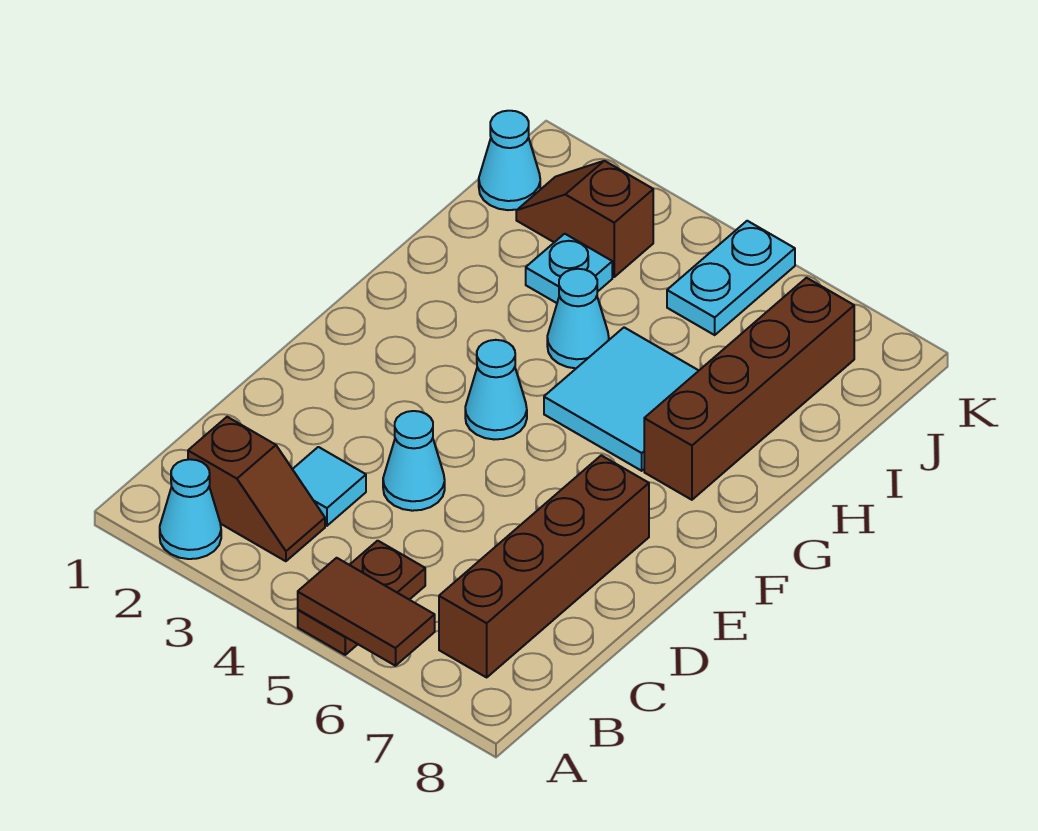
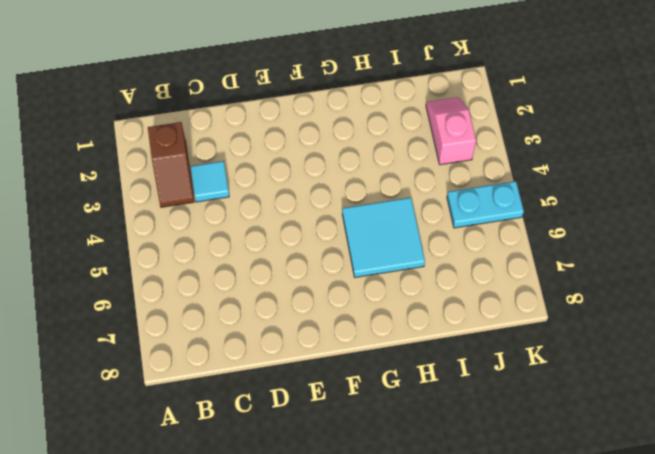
pink slope J2:J3 level 1 top 3 -> brown slope J2:J3 level 1 top 3
none -> cyan cone A2 level 1
none -> brown plate A5:B5 level 1
none -> brown brick B7:E7 level 1

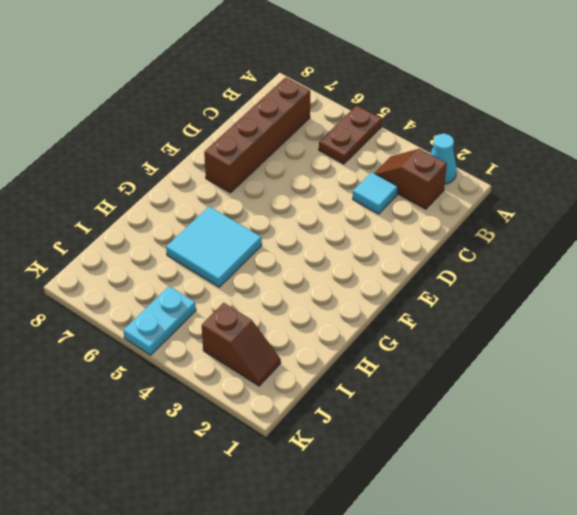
none -> cyan cone D4 level 1
none -> cyan cone F4 level 1
none -> brown brick G7:J7 level 1

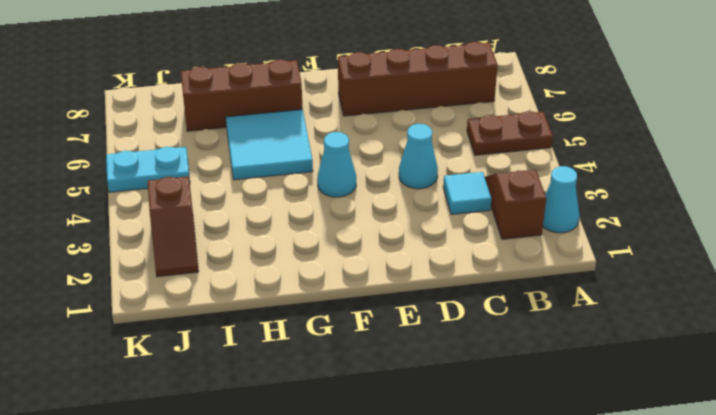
brown brick G7:I7 level 1 -> brown brick G7:J7 level 1
none -> cyan cone H4 level 1
none -> cyan plate I3 level 1
none -> cyan cone J1 level 1

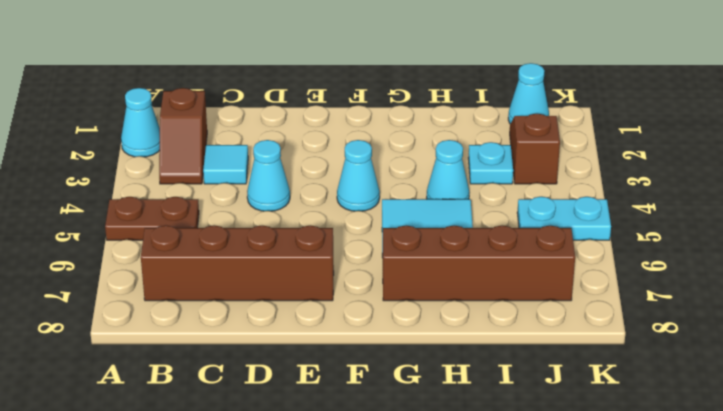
none -> brown tile A5:A6 level 2

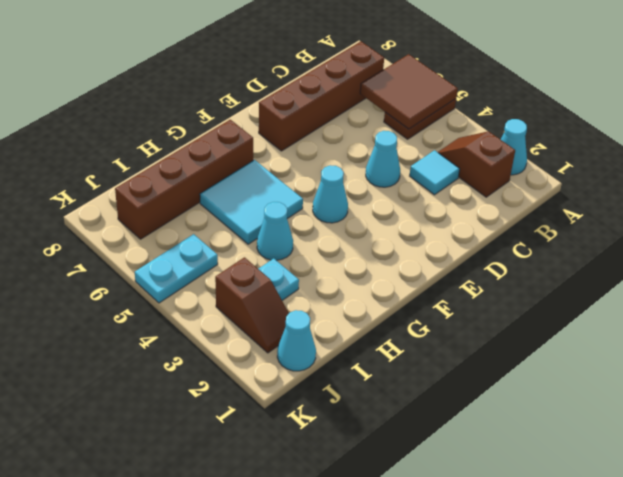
brown tile A5:B6 level 2 -> brown tile A5:A6 level 2

